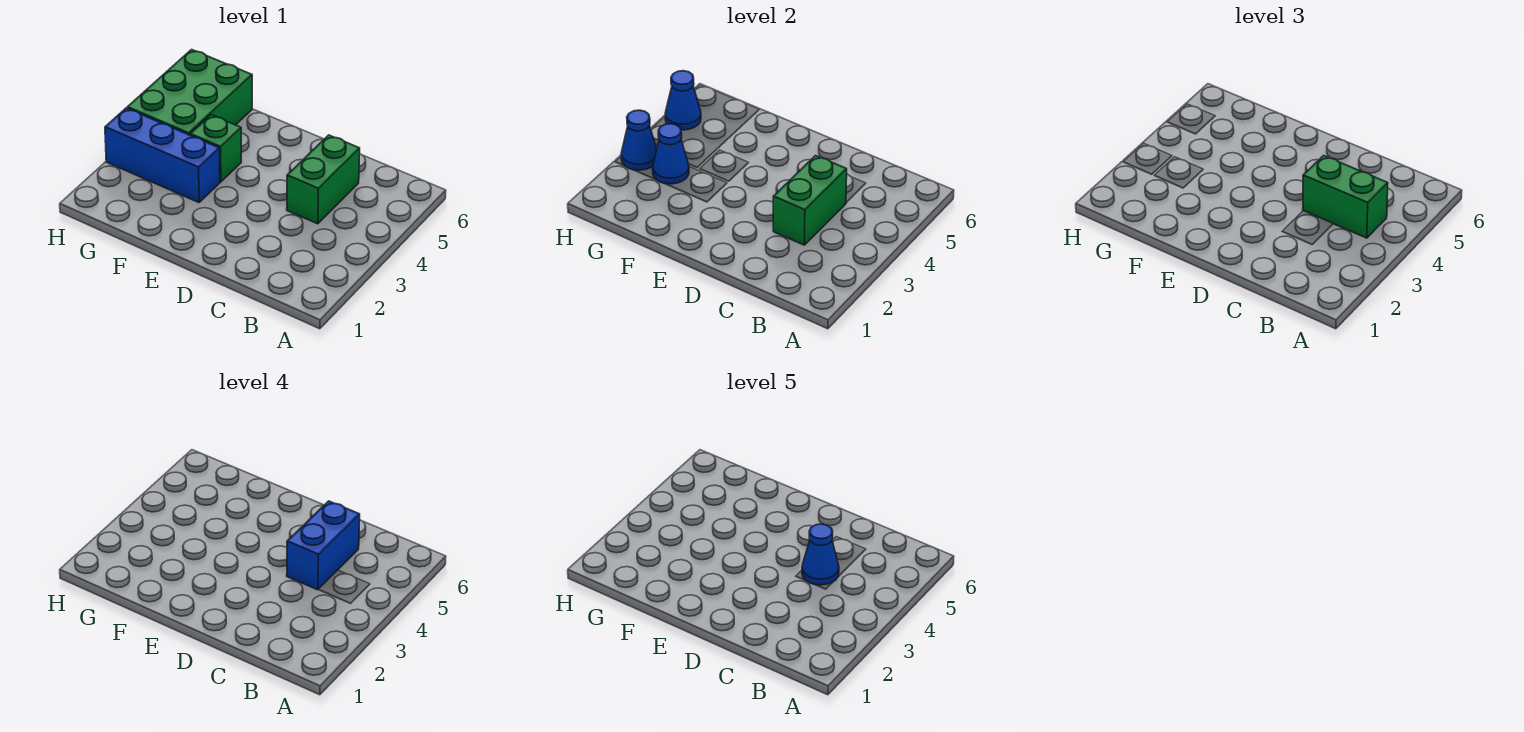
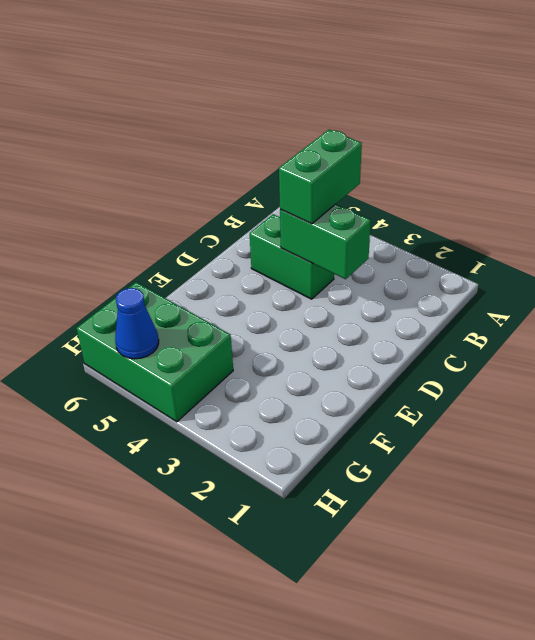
none -> blue brick F3:H3 level 1
none -> green brick F4 level 1

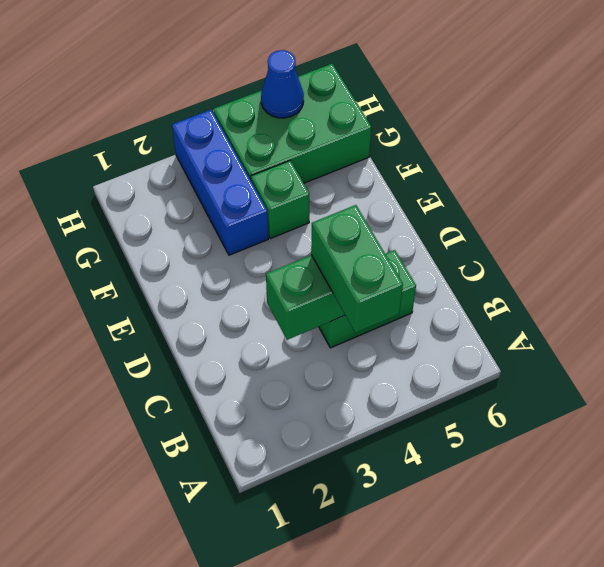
none -> blue cone G3 level 2
none -> blue cone H3 level 2

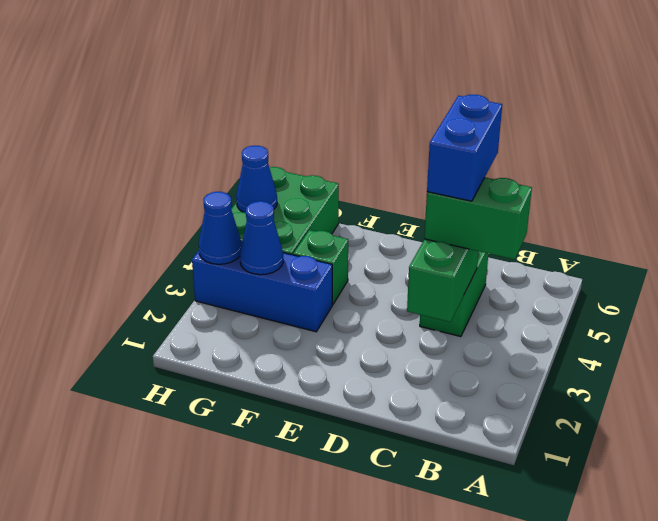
none -> blue cone C4 level 5

